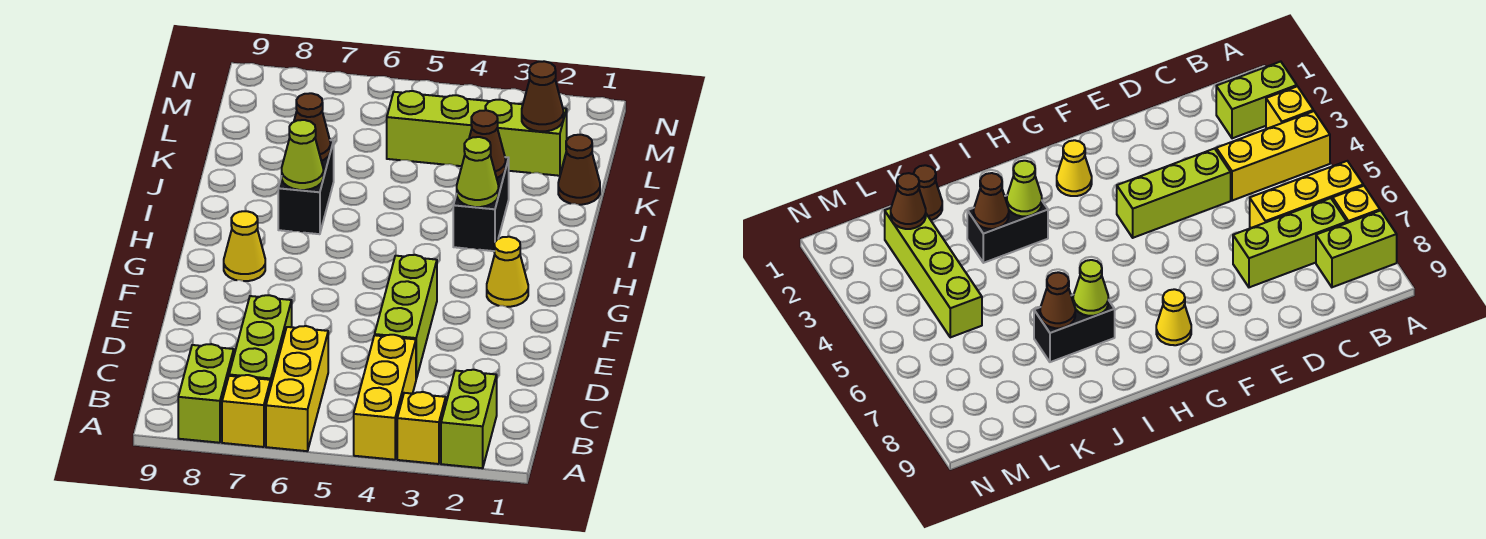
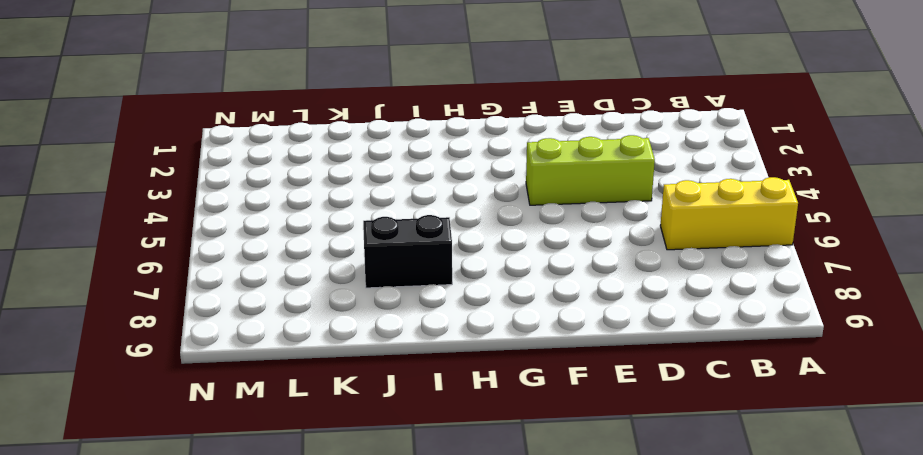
none -> lime brick A2:B2 level 1
none -> yellow brick A3 level 1
none -> yellow brick A4:C4 level 1

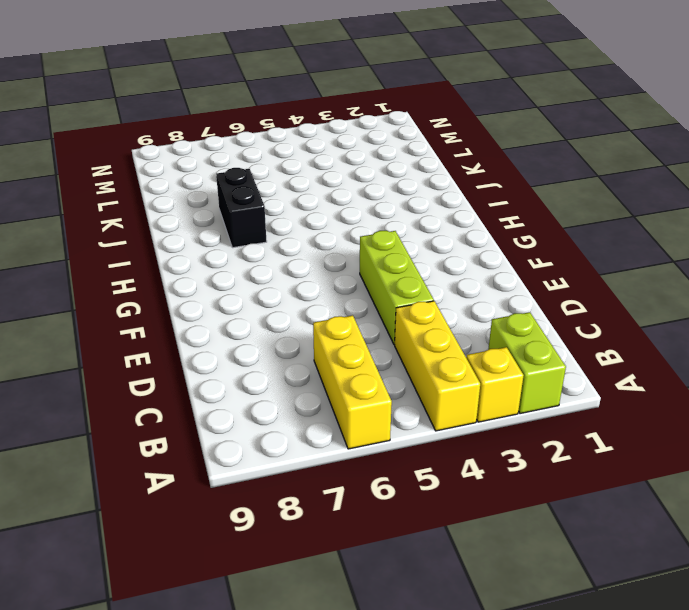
none -> yellow brick A7 level 1
none -> lime brick A8:B8 level 1
none -> lime brick B7:D7 level 1

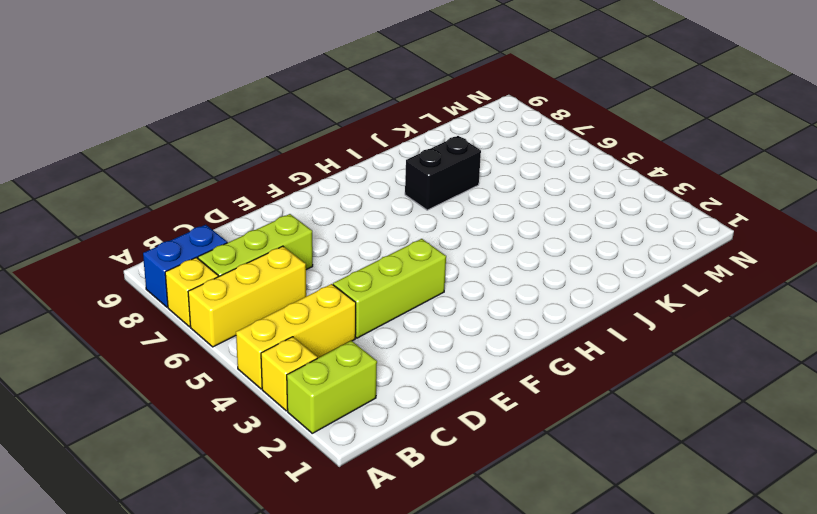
blue brick A8:B8 level 1 -> lime brick A8:B8 level 1
none -> yellow cone G2 level 1
none -> yellow cone G8 level 1
none -> black brick I3:J3 level 1

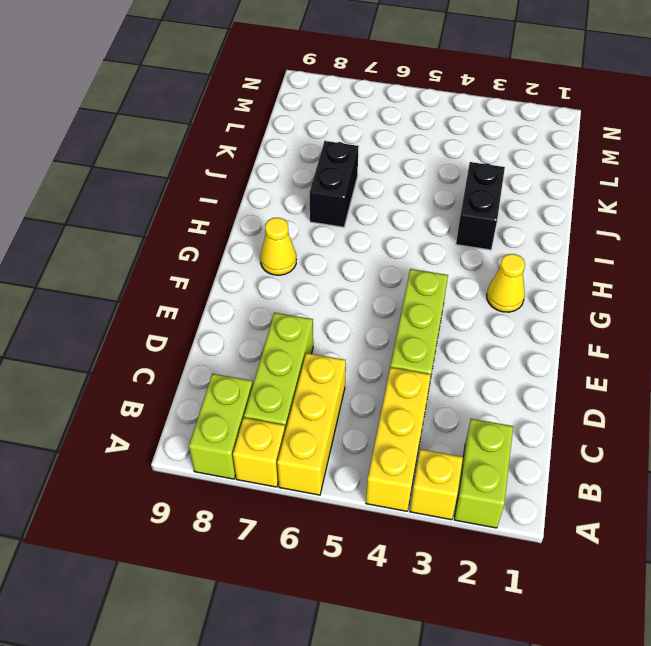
none -> brown cone K1 level 1
none -> lime brick L2:L5 level 1
none -> lime cone I3 level 2

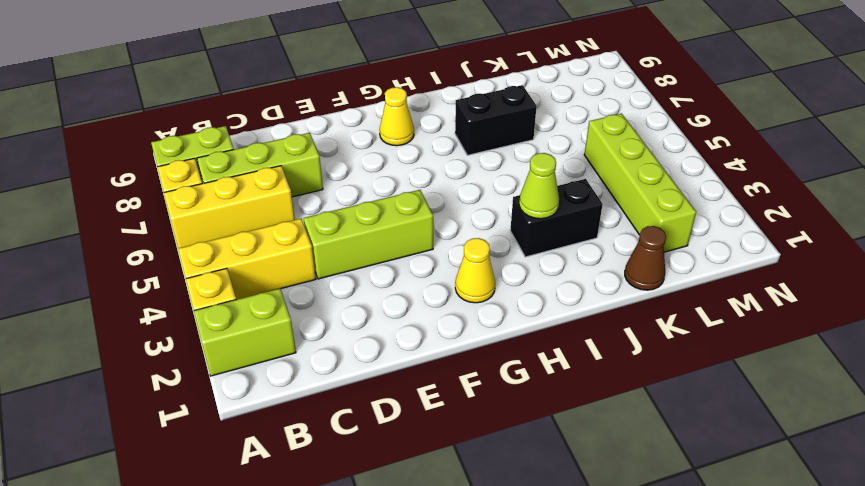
none -> lime cone I7 level 2
none -> brown cone J3 level 2
none -> brown cone J7 level 2

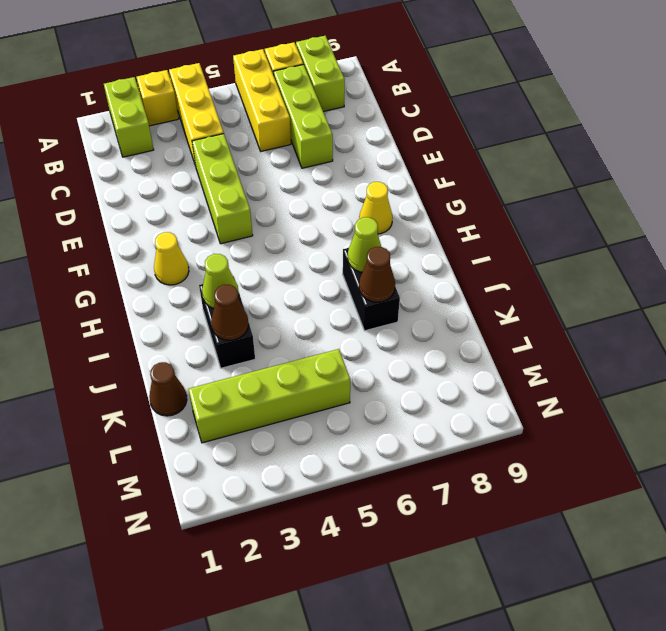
none -> brown cone L2 level 2

